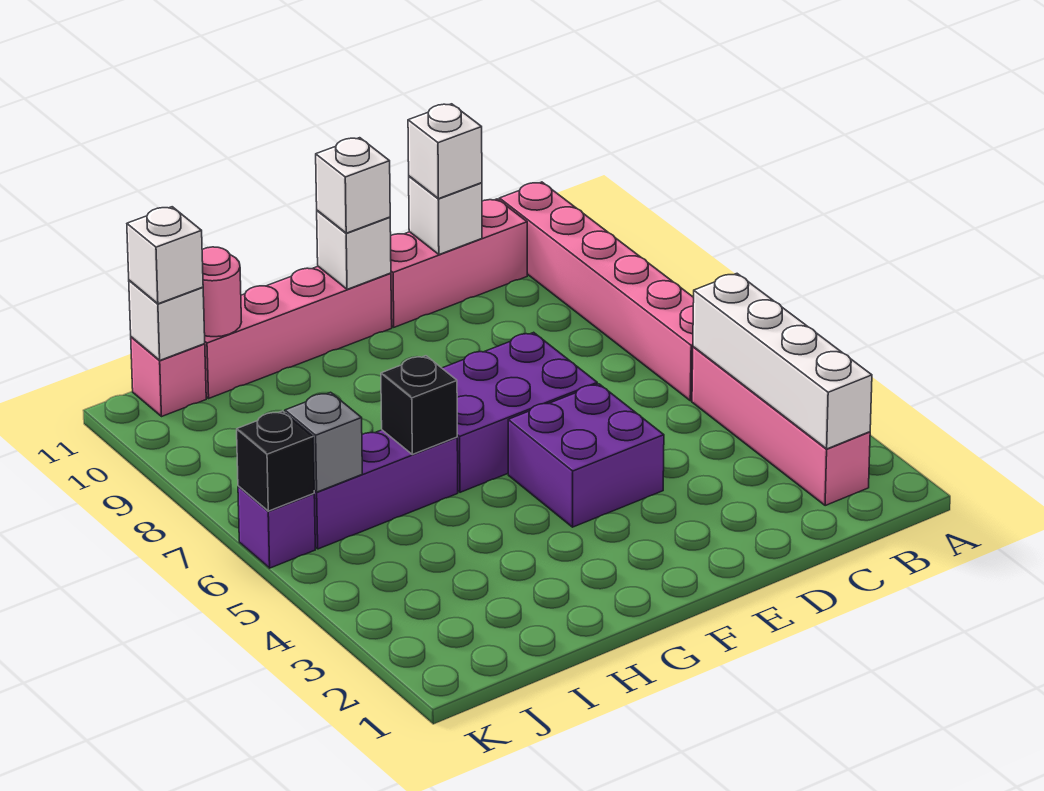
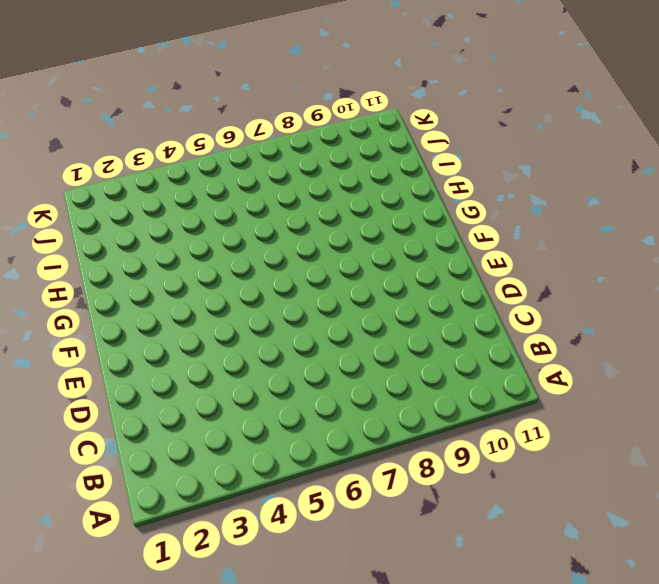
none -> pink brick B2:B5 level 1
none -> pink brick B6:B11 level 1
none -> pink brick C11:E11 level 1

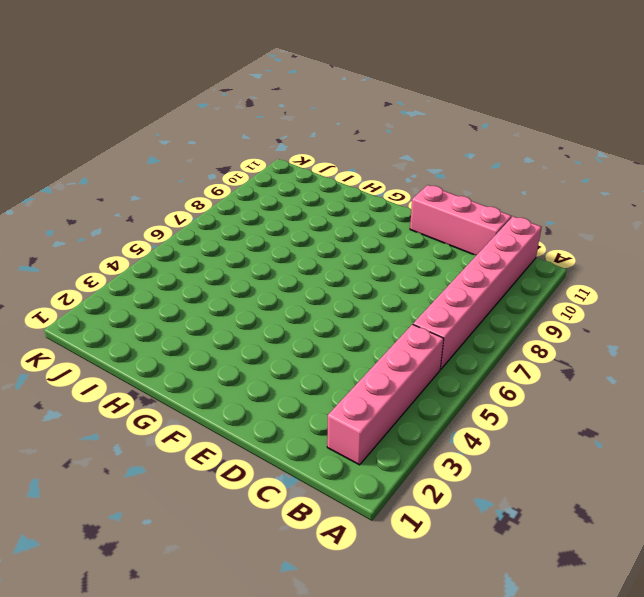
none -> purple brick E4:F5 level 1
none -> purple brick E6:G7 level 1
none -> pink brick F11:I11 level 1

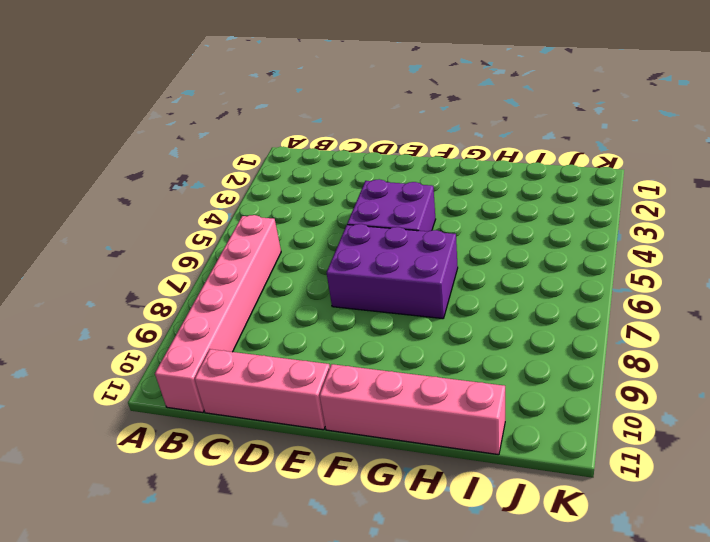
none -> pink brick B2:B5 level 1
none -> purple brick H6:J6 level 1
none -> pink brick J11 level 1

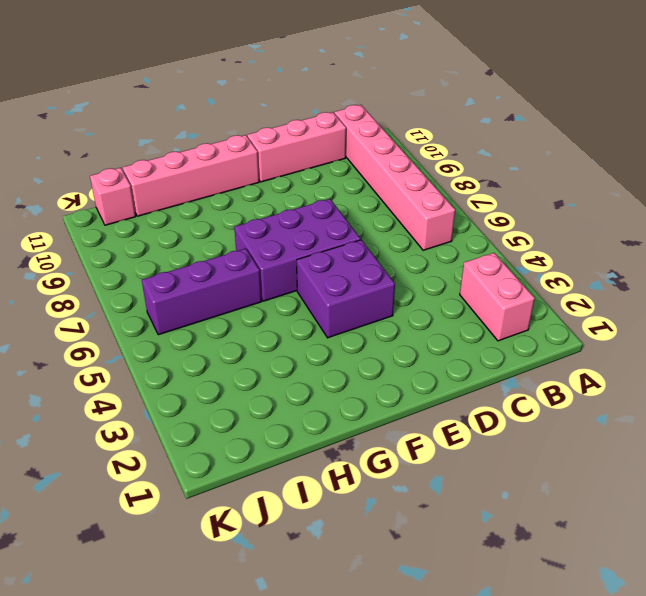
pink brick B2:B3 level 1 -> pink brick B2:B5 level 1
none -> purple brick K6 level 1
none -> white brick B2:B5 level 2
none -> white brick D11 level 2

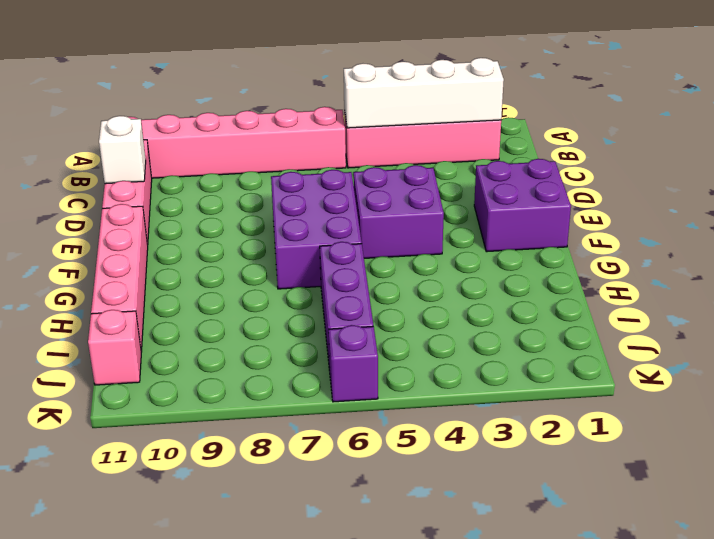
purple brick E1:F2 level 1 -> none
none -> white brick F11 level 2
none -> black brick H6 level 2
none -> pink round brick I11 level 2

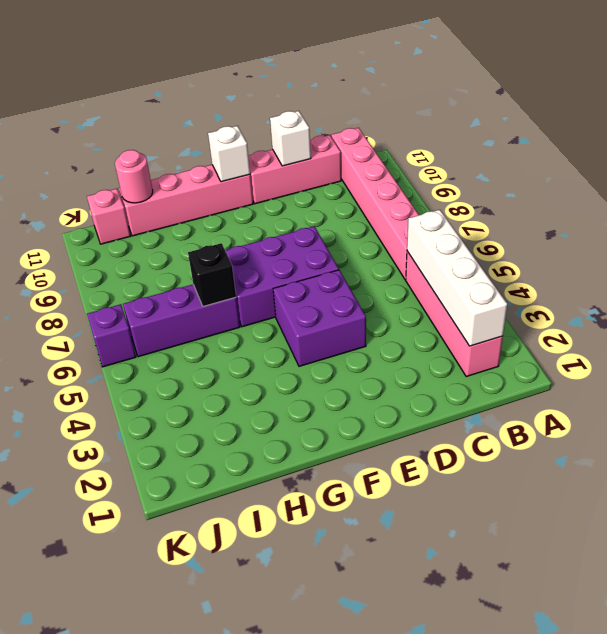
none -> grey brick J6 level 2
none -> white brick J11 level 2
none -> black brick K6 level 2

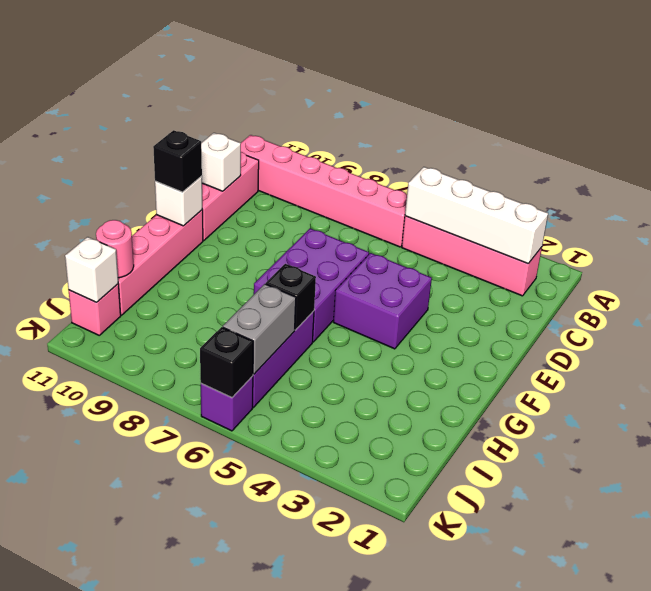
black brick F11 level 3 -> white brick F11 level 3
grey brick I6:J6 level 2 -> grey brick J6 level 2
none -> white brick D11 level 3
none -> white brick J11 level 3

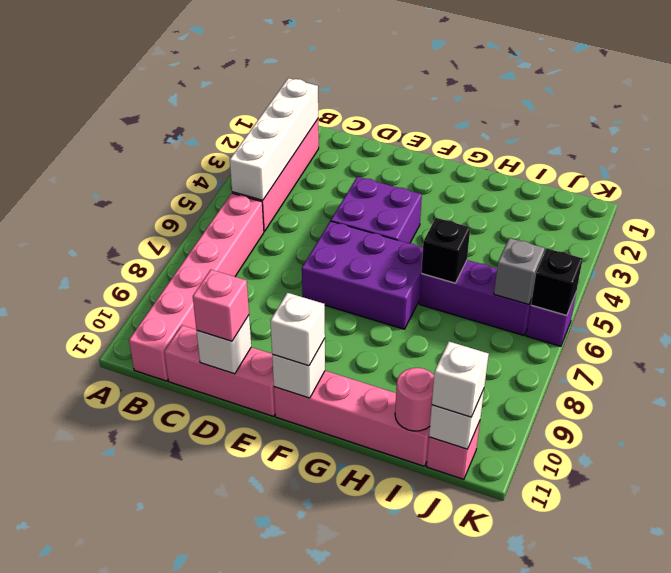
pink brick D11 level 3 -> white brick D11 level 3

